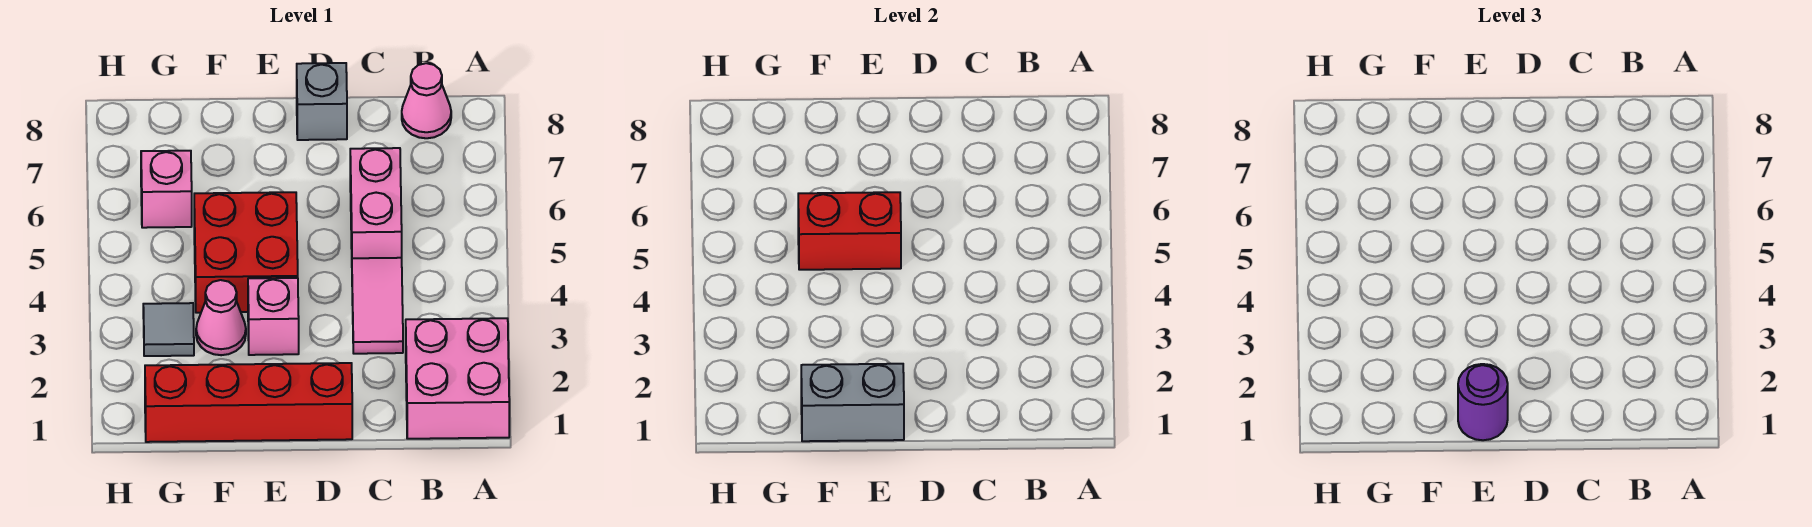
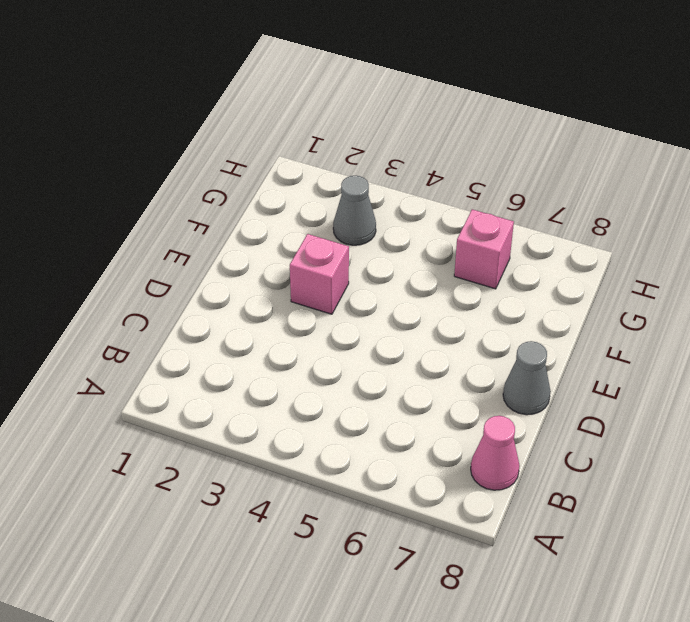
grey cone D8 level 1 -> grey brick D8 level 1
grey cone G3 level 1 -> grey tile G3 level 1
none -> pink brick A1:B2 level 1
none -> pink tile C3:C4 level 1
none -> pink brick C5:C6 level 1

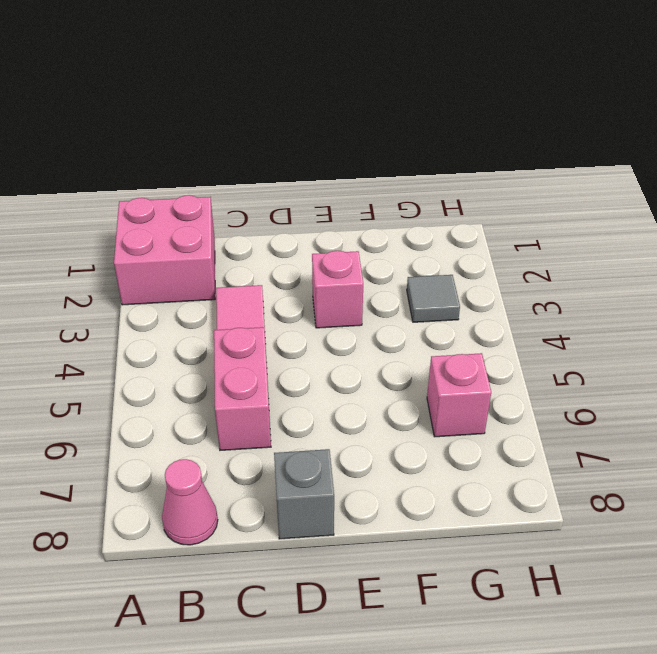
none -> red brick D1:G1 level 1
none -> red brick E4:F5 level 1
none -> pink cone F3 level 1

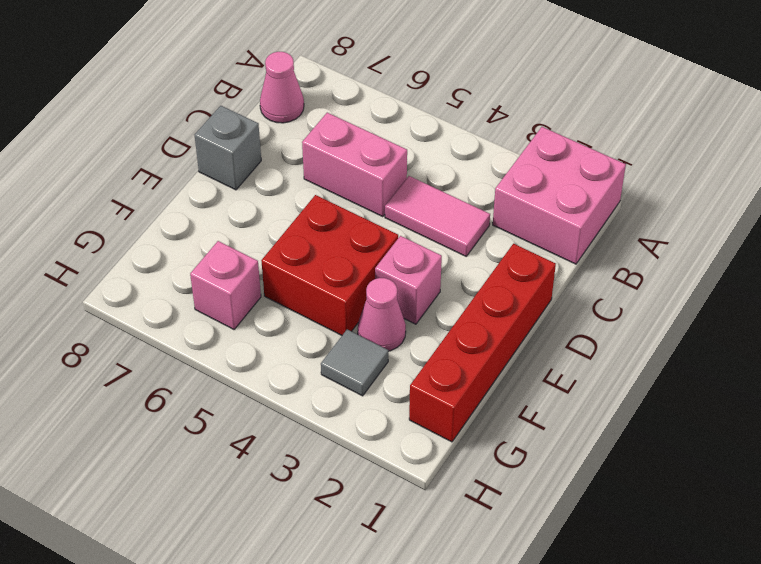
none -> grey brick E1:F1 level 2
none -> red brick E5:F5 level 2
none -> purple round brick E1 level 3

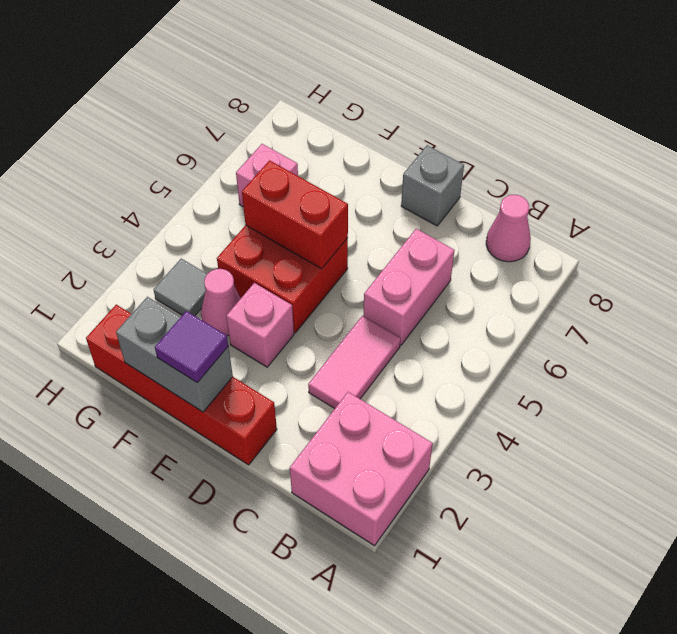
purple tile E1 level 3 -> purple round brick E1 level 3

